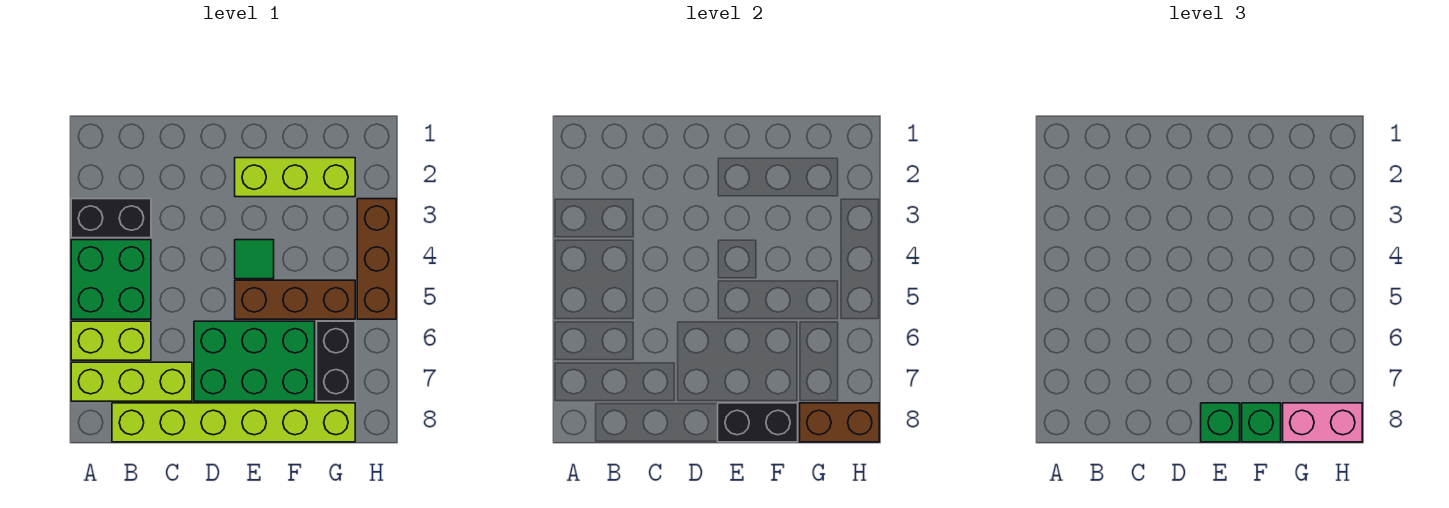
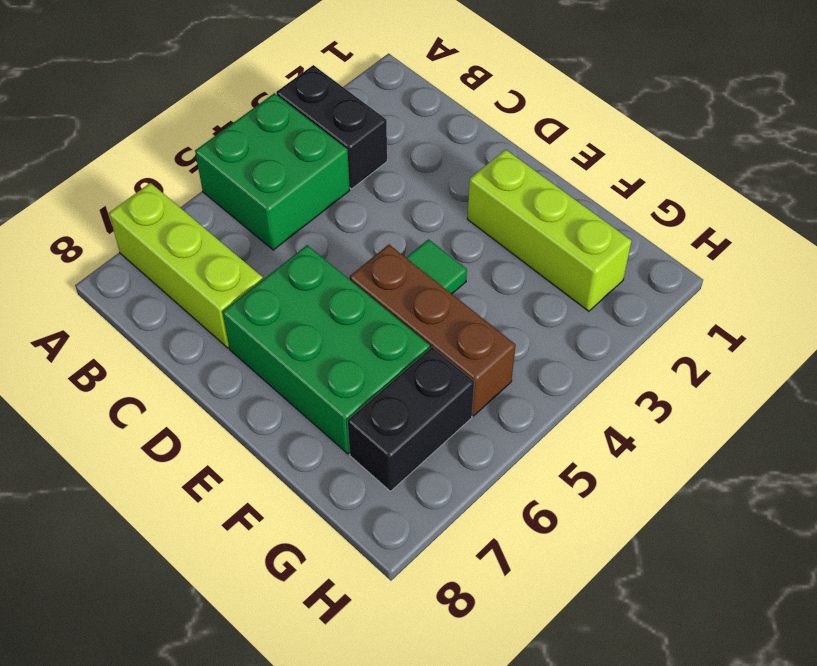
none -> lime brick A6:B6 level 1
none -> lime brick B8:G8 level 1
none -> brown brick H3:H5 level 1

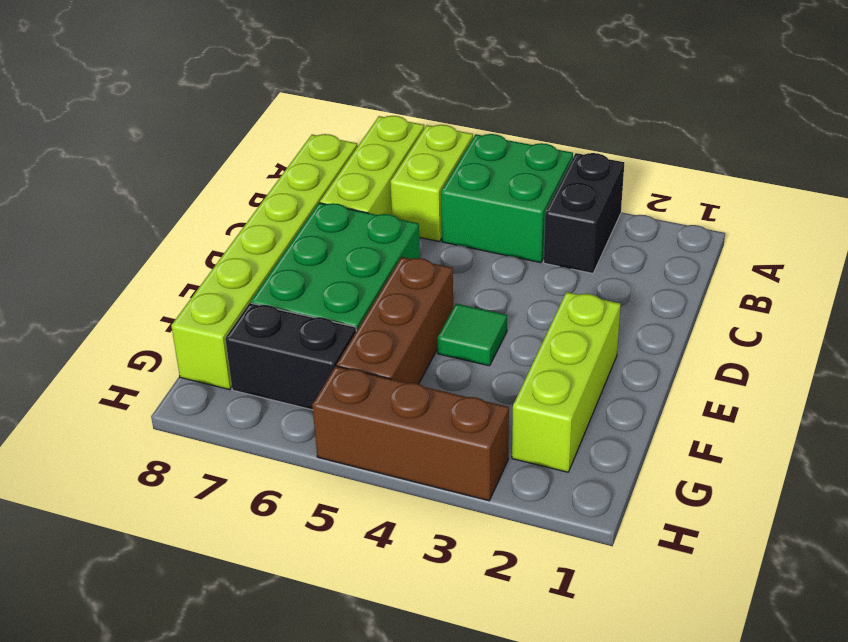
none -> black brick E8:F8 level 2
none -> brown brick G8:H8 level 2
none -> green brick E8 level 3

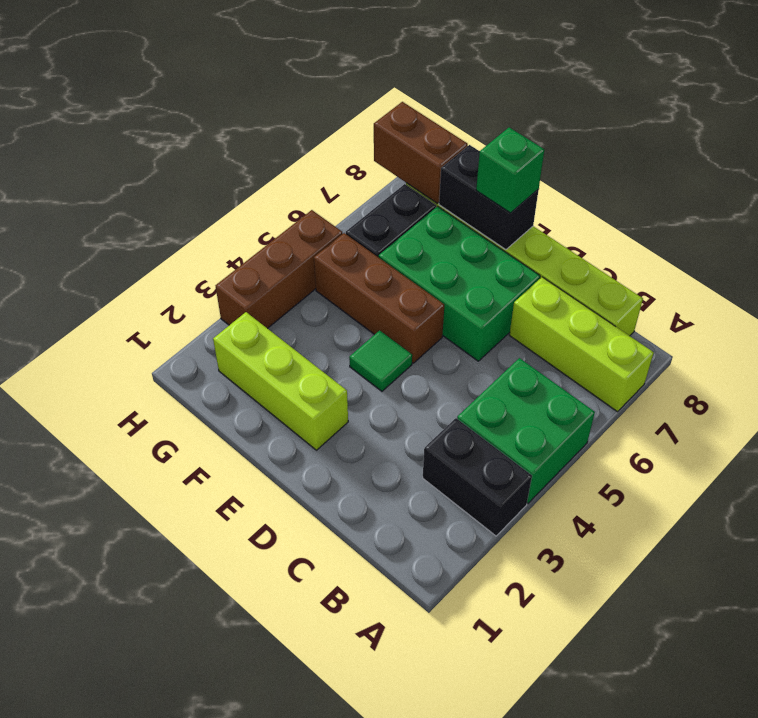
none -> lime brick A6:B6 level 1
none -> green brick F8 level 3
none -> pink brick G8:H8 level 3

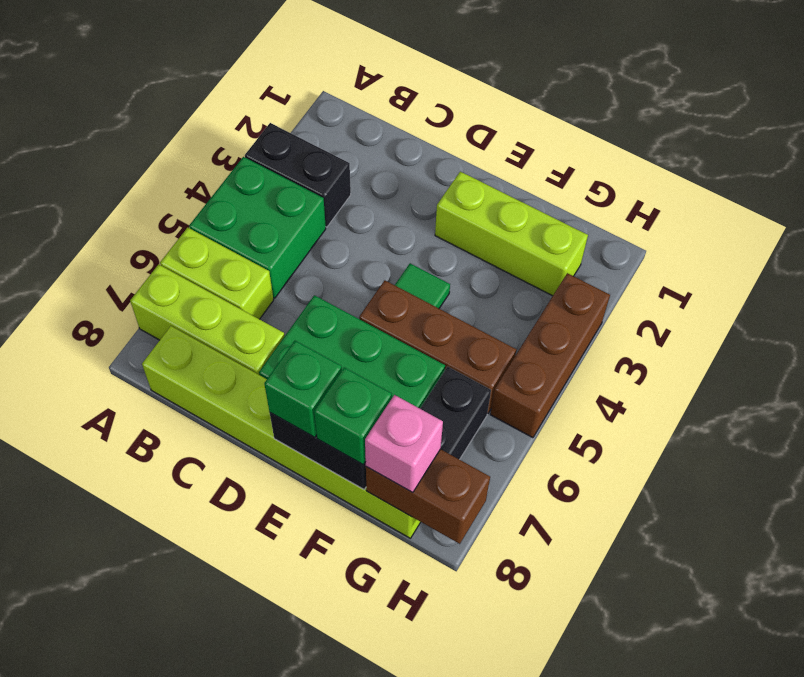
pink brick G8 level 3 -> pink brick G8:H8 level 3

